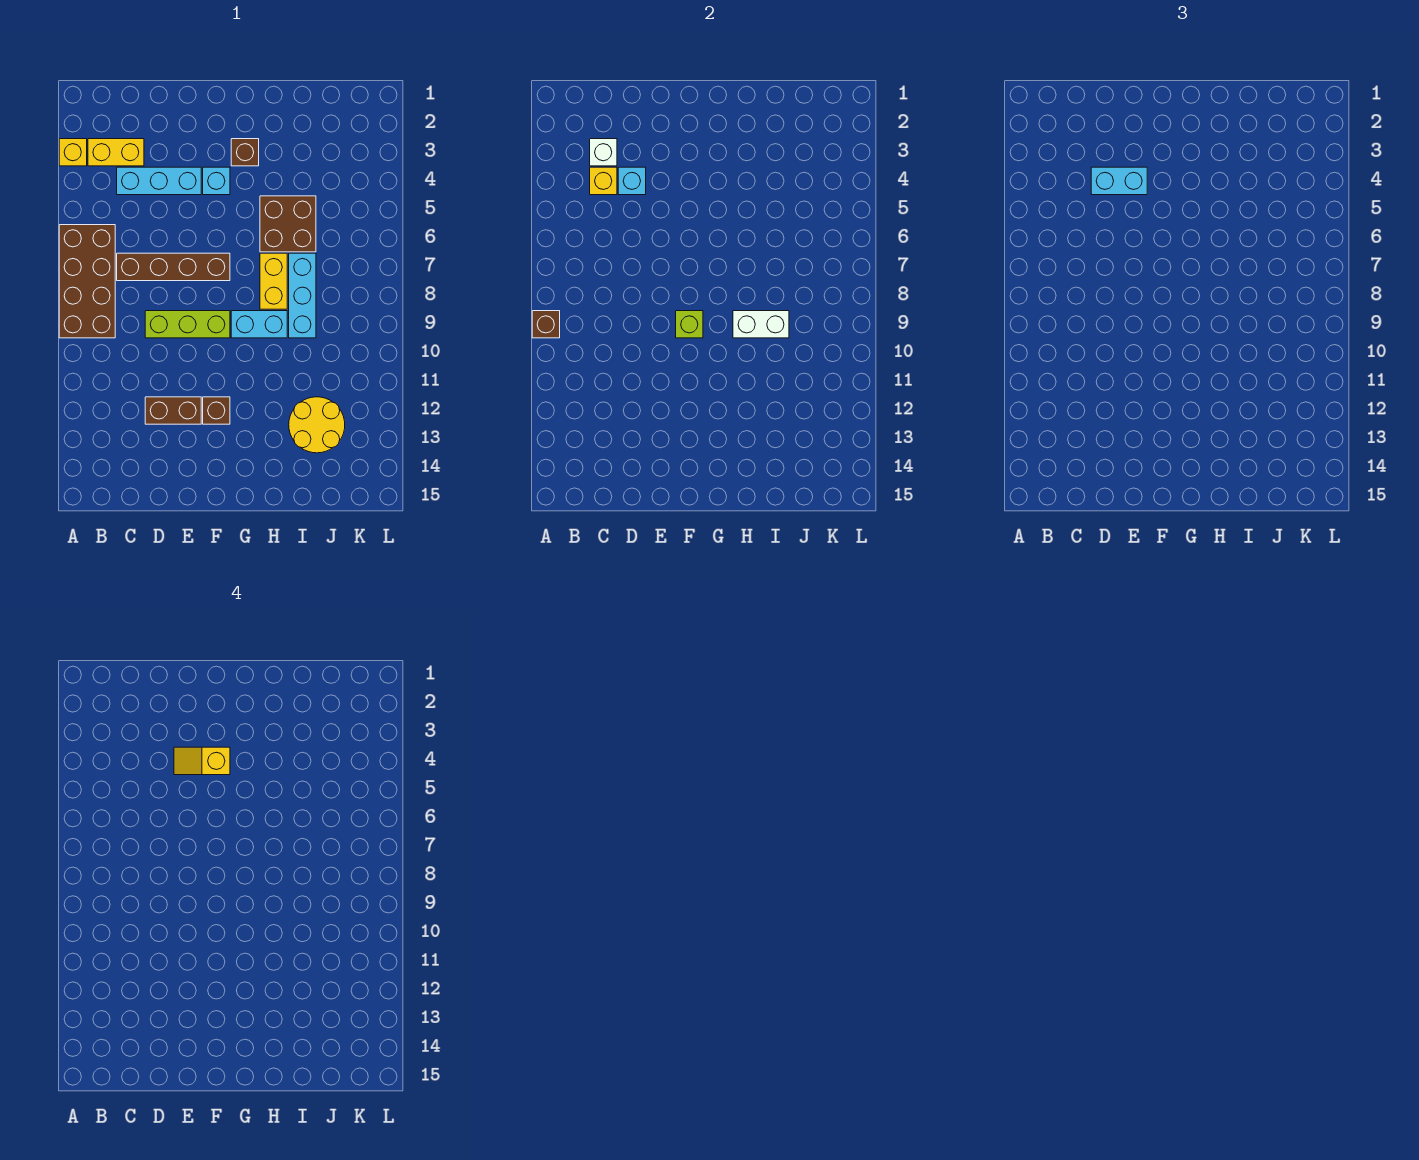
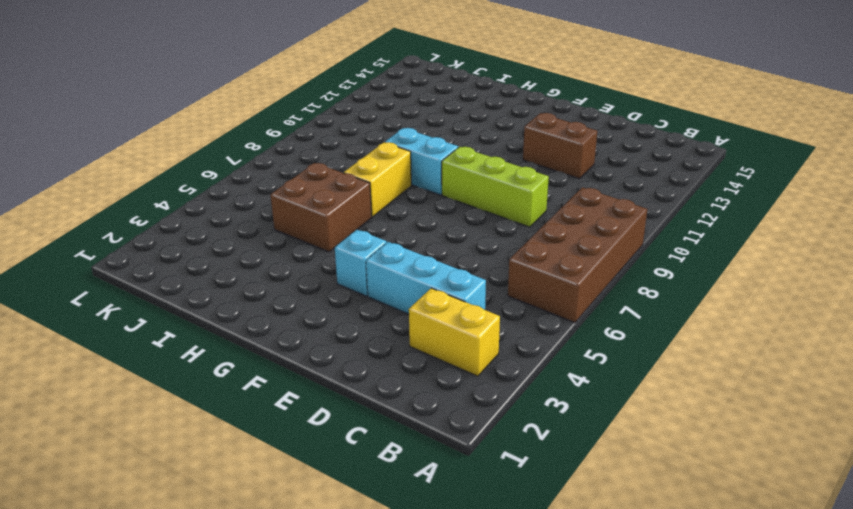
none -> yellow brick A3 level 1
none -> brown brick C7:F7 level 1
none -> brown brick F12 level 1

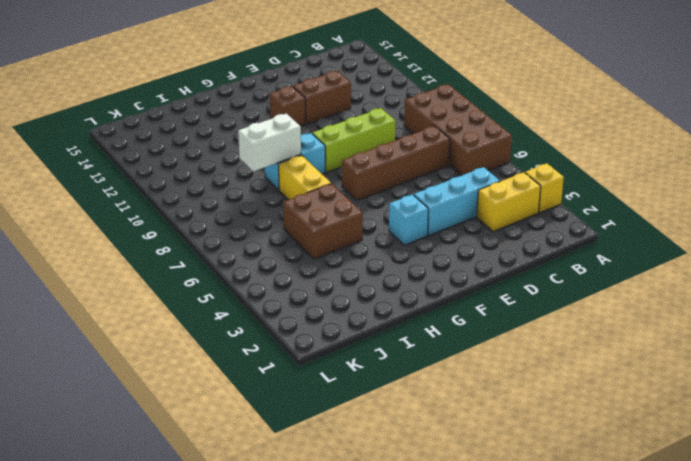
none -> brown brick G3 level 1
none -> cyan brick I7:I9 level 1
none -> yellow round brick I12:J13 level 1

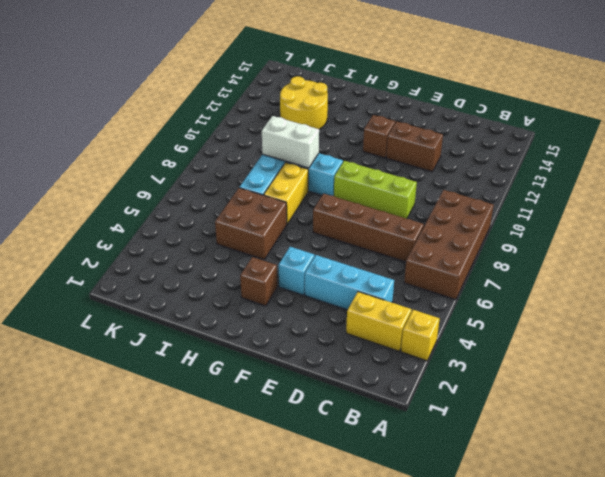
none -> brown brick A9 level 2
none -> white brick C3 level 2
none -> yellow brick C4 level 2

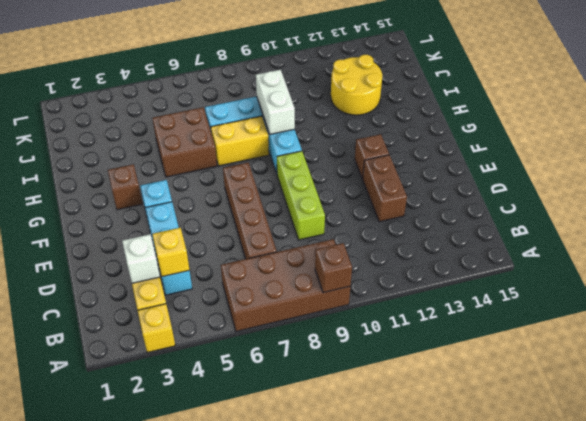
none -> cyan brick D4 level 2
none -> lime brick F9 level 2
none -> cyan brick D4:E4 level 3

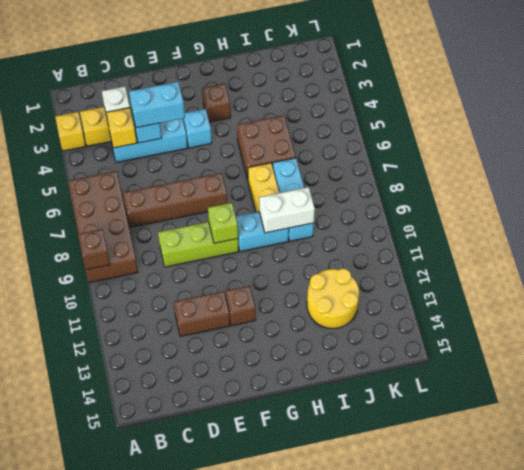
none -> yellow slope E4:F4 level 4 top F

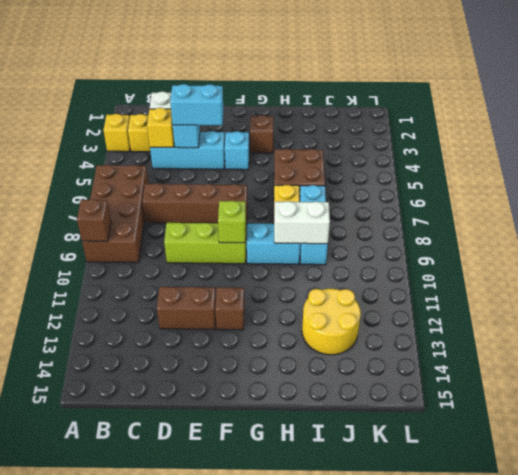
none -> yellow slope E4:F4 level 4 top F

